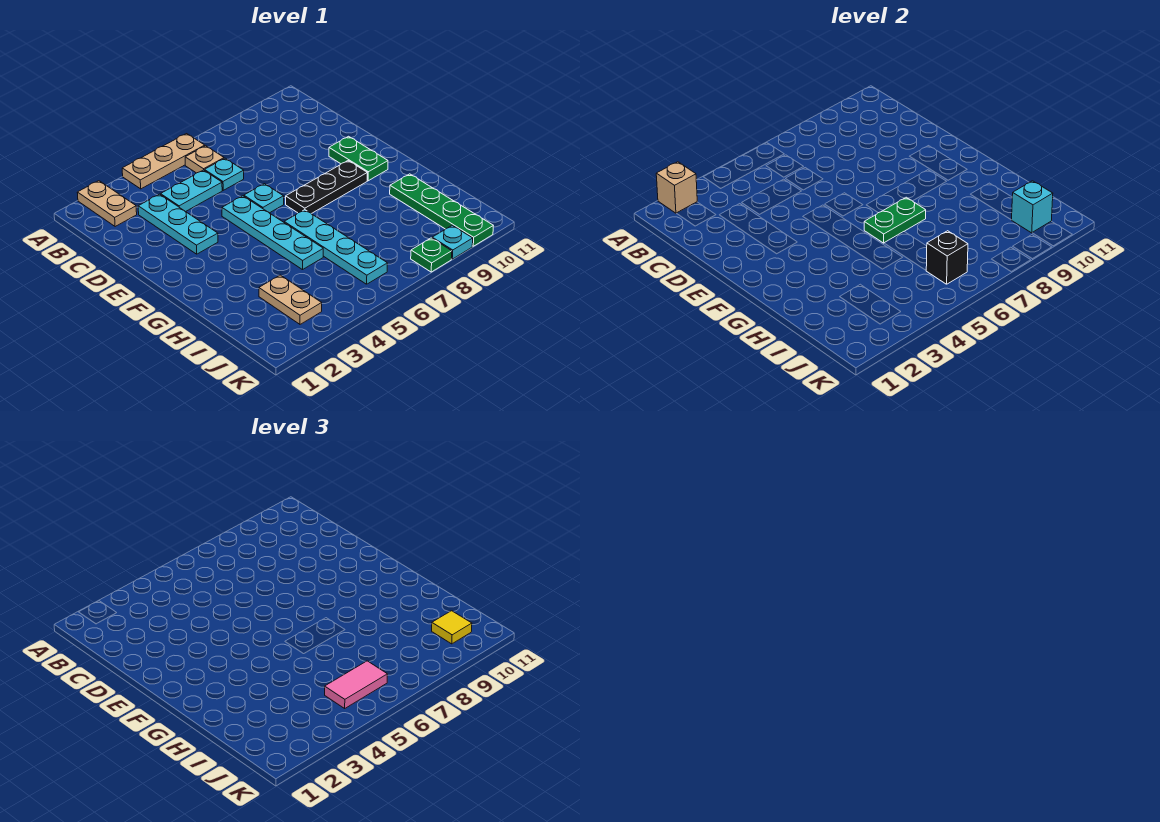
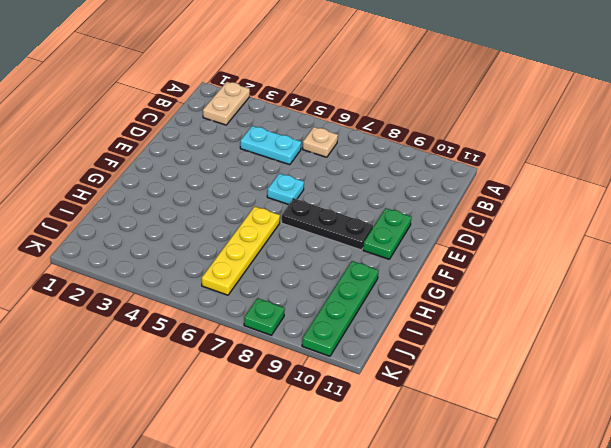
yellow plate G6:J6 level 1 -> cyan plate G6:J6 level 1
none -> tan plate A4:A6 level 1
none -> cyan plate C3:E3 level 1
none -> cyan plate C6 level 1

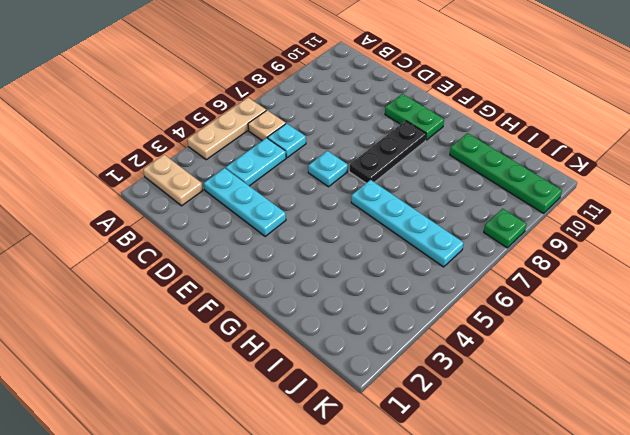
none -> cyan plate E5:H5 level 1
none -> tan plate I3:J3 level 1
none -> cyan plate K9 level 1

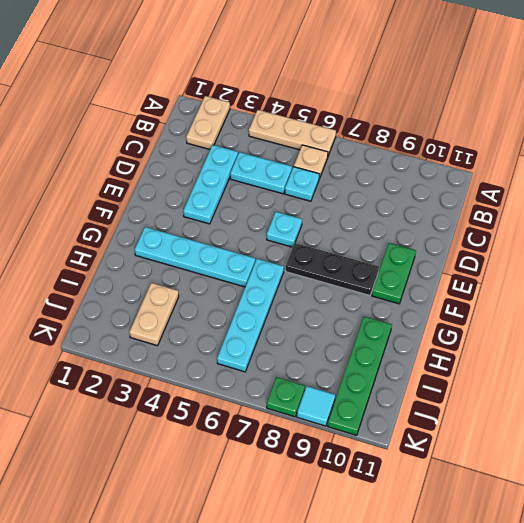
cyan plate G2:G5 level 1 -> cyan plate E5:H5 level 1
cyan tile K9 level 1 -> cyan plate K9 level 1
none -> tan brick A2 level 2
none -> green plate G6:G7 level 2
none -> black brick J6 level 2

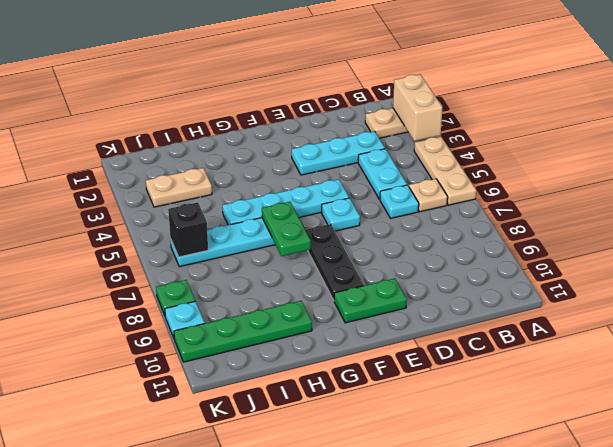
tan brick A2:A3 level 2 -> tan brick A2 level 2
none -> cyan brick J10 level 2
none -> pink tile J5:J6 level 3
none -> yellow tile J10 level 3

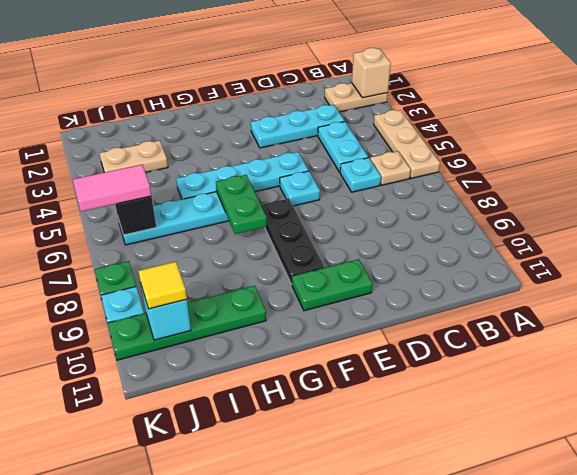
pink tile J6:K6 level 3 -> pink tile J5:J6 level 3

